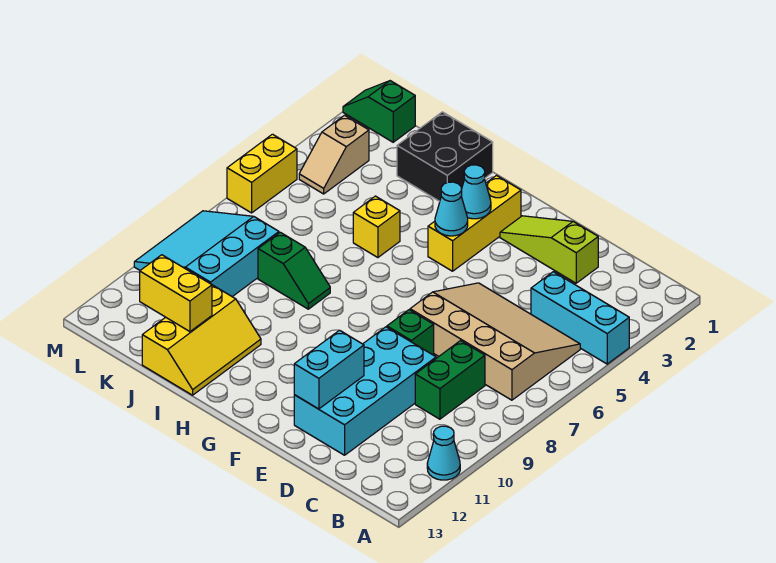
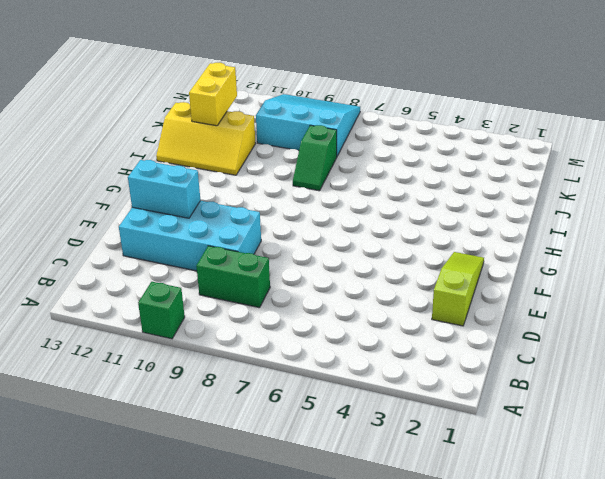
green brick A10 level 1 -> green brick E8 level 1
none -> cyan brick A4:C4 level 1
none -> cyan cone A11 level 1
none -> tan slope B5:E7 level 1 top 7

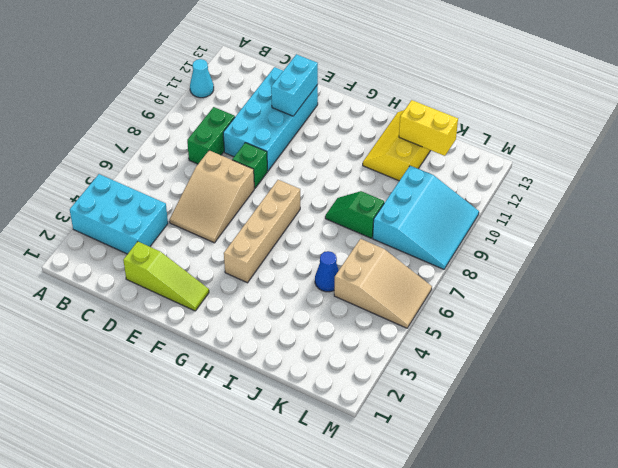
cyan brick A3:C4 level 1 -> cyan brick A4:C4 level 1
tan slope D5:E7 level 1 top 7 -> tan slope B5:E7 level 1 top 7
tan brick G4:G7 level 1 -> yellow brick G2:G4 level 1
blue cone J5 level 1 -> none
tan slope K5:M6 level 1 top K -> yellow brick M5:M6 level 1
none -> black brick I1:J2 level 1
none -> yellow brick I5 level 1
none -> green slope L1:M1 level 1 top L

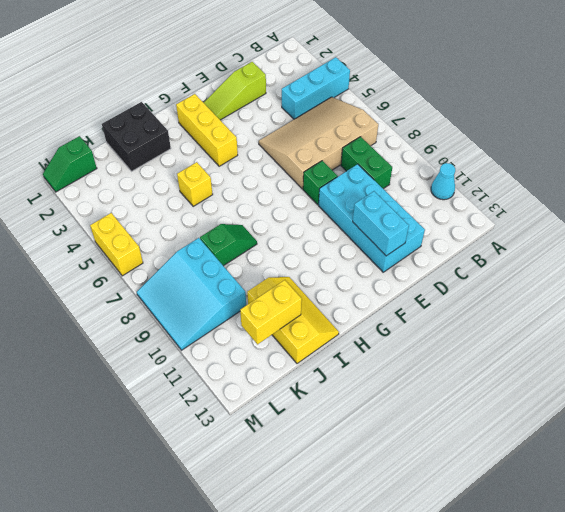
none -> tan slope L3:L4 level 1 top 3
none -> cyan cone G3 level 2
none -> cyan cone G4 level 2

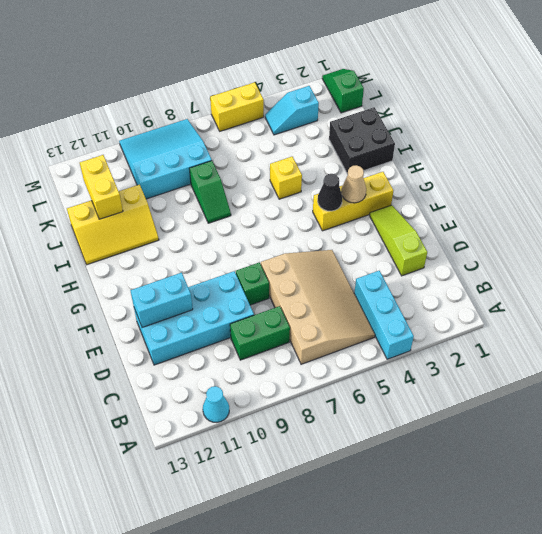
tan cone G3 level 2 -> cyan cone G3 level 2
black cone G4 level 2 -> cyan cone G4 level 2
cyan slope L3:L4 level 1 top 3 -> tan slope L3:L4 level 1 top 3

